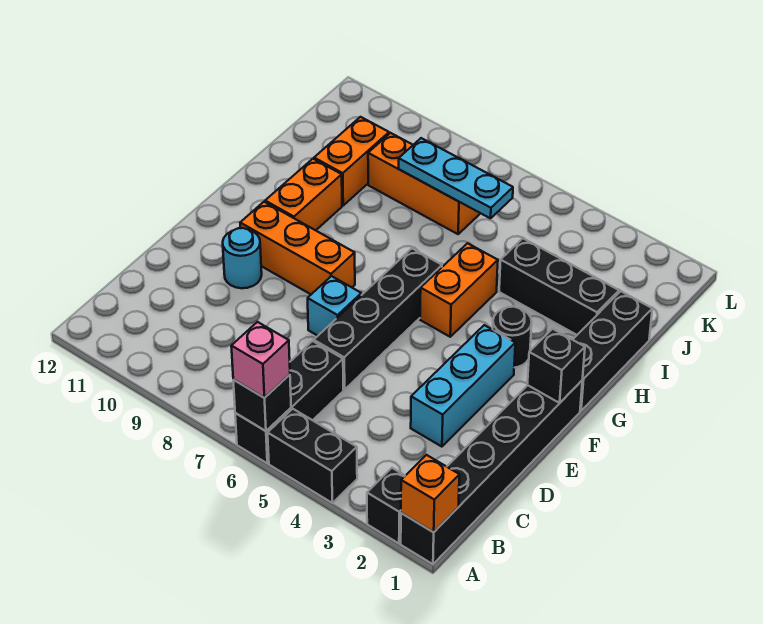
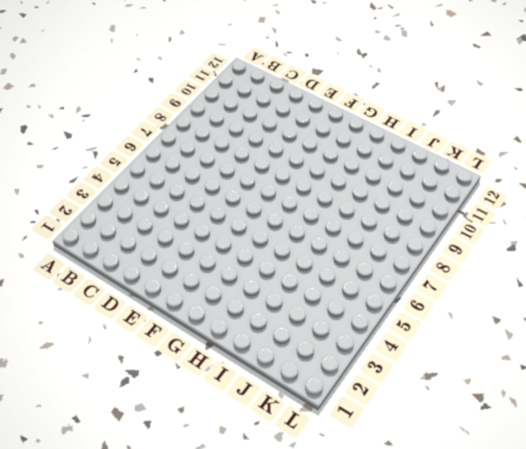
none -> black brick A1:F1 level 1
none -> black brick A2 level 1
none -> black brick A4:A5 level 1

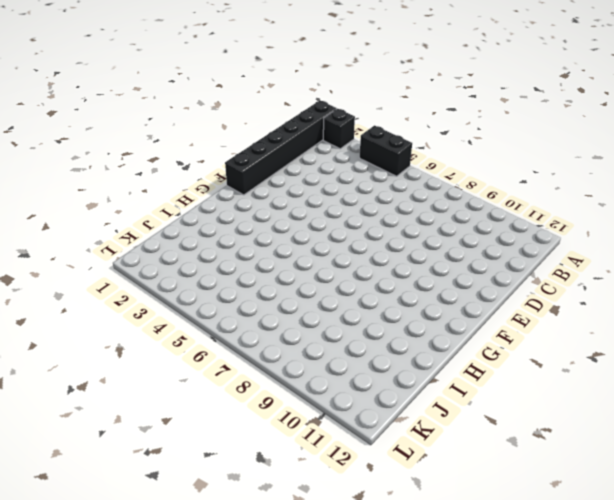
none -> black brick A6:C6 level 1
none -> cyan brick D3:F3 level 1
none -> black brick D6:G6 level 1

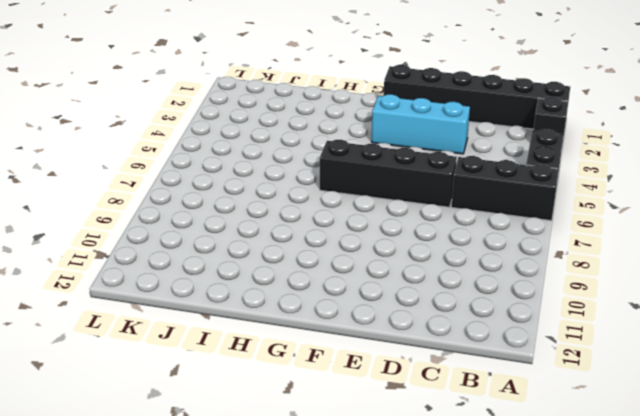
none -> cyan brick E7 level 1
none -> cyan round brick E10 level 1
none -> orange brick F8:F10 level 1

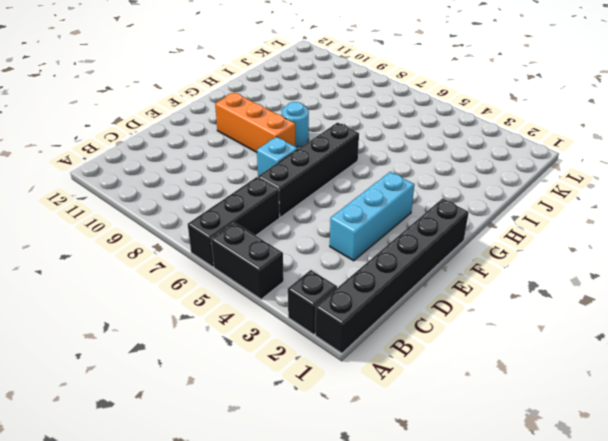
cyan round brick G8 level 1 -> cyan round brick E10 level 1
none -> black brick G1:I1 level 1
none -> black round brick G3 level 1
none -> orange brick G5:H5 level 1

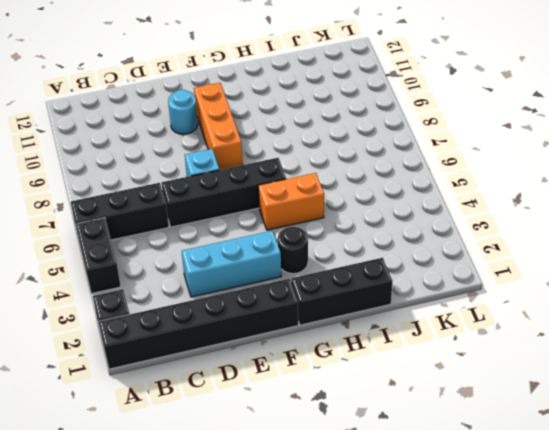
none -> orange brick G10:H10 level 1
none -> black brick I2:I4 level 1
none -> orange brick I10:J10 level 1

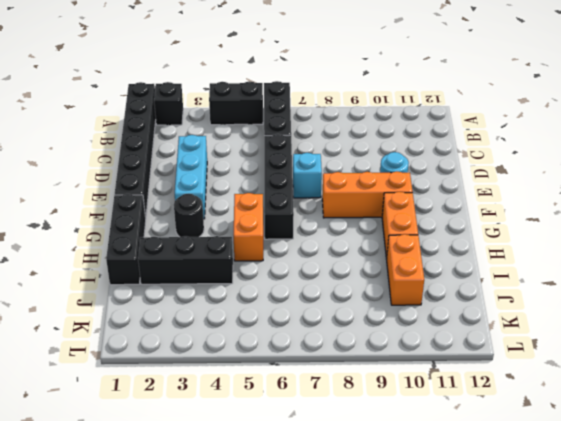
none -> orange brick J7:J9 level 1
none -> orange brick A1 level 2
none -> black brick A6 level 2

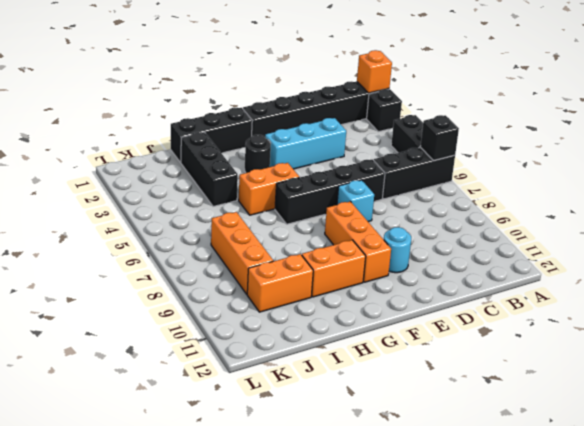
none -> black brick F1 level 2
none -> cyan plate J6:J8 level 2
none -> pink brick A6 level 3

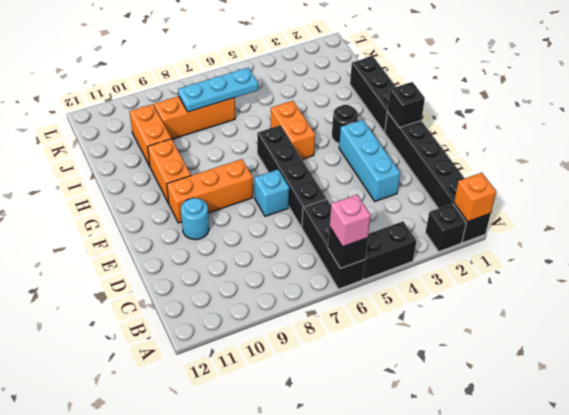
none -> black brick I2:I4 level 1

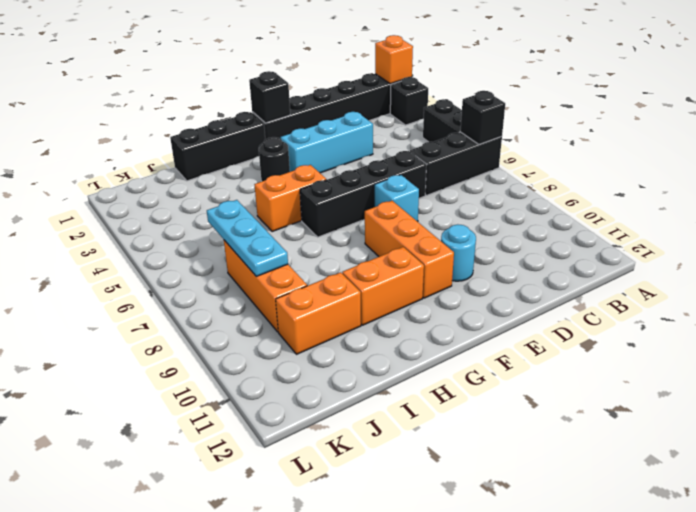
none -> black brick I2:I4 level 1
none -> pink brick A6 level 3

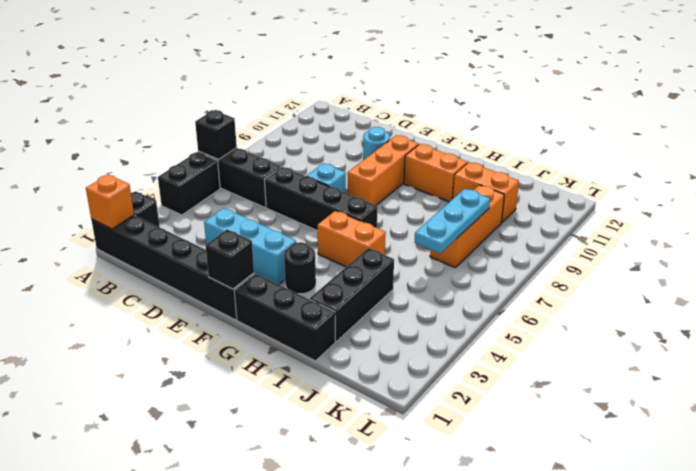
none -> pink brick A6 level 3

